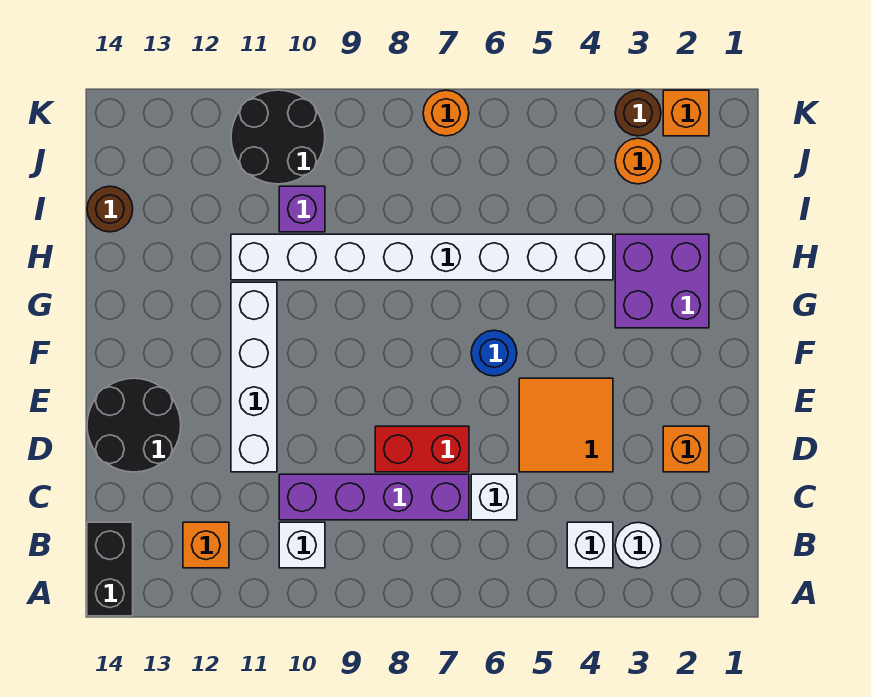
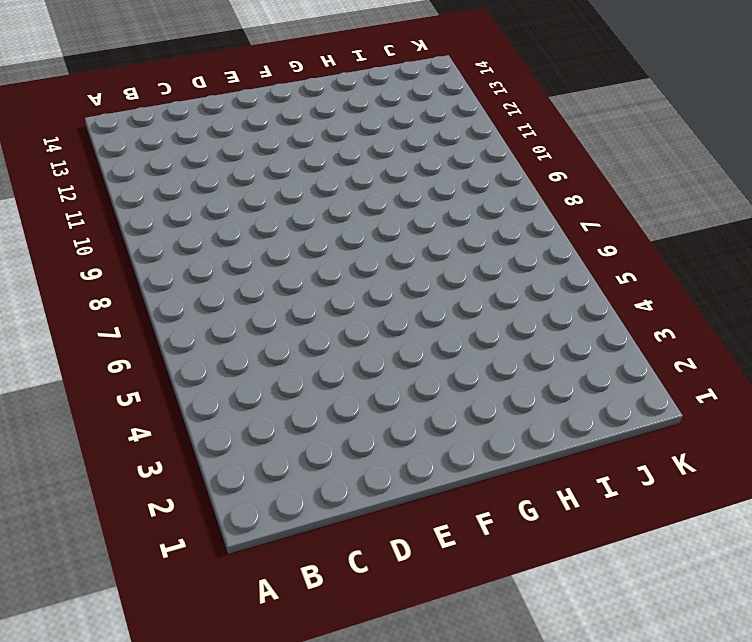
none -> black brick A14:B14 level 1
none -> white round brick B3 level 1
none -> white brick B4 level 1

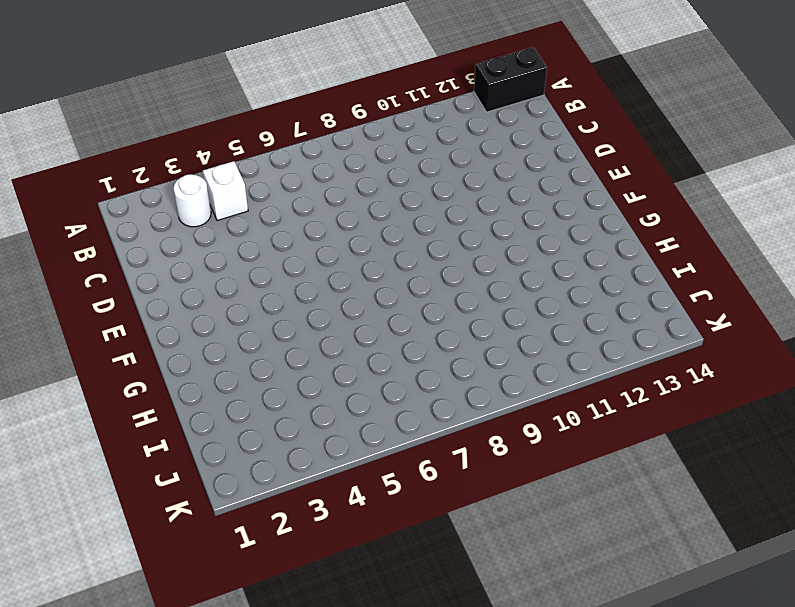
black brick A13:A14 level 1 -> black brick A14:B14 level 1
none -> white brick B10 level 1
none -> orange brick B12 level 1
none -> white brick C6 level 1

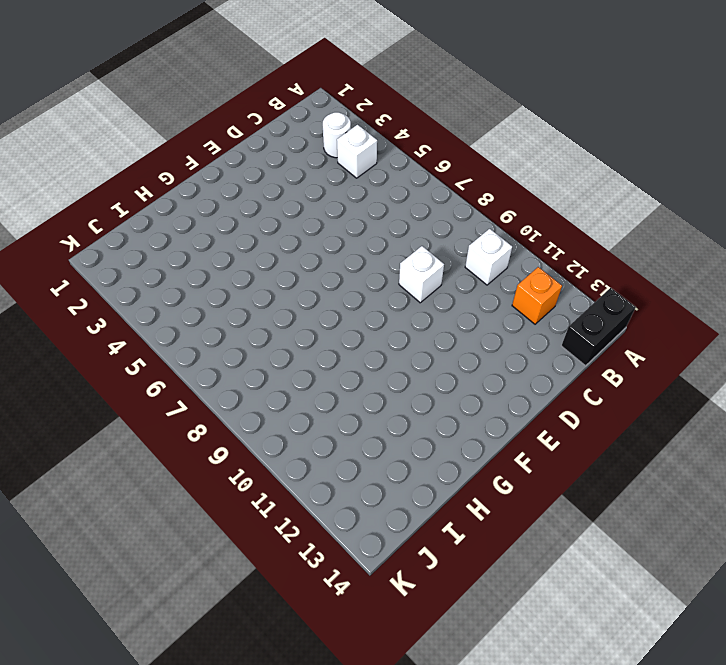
white brick D9 level 1 -> white brick C6 level 1
none -> purple brick C7:C10 level 1
none -> orange brick D2 level 1
none -> orange tile D4:E5 level 1

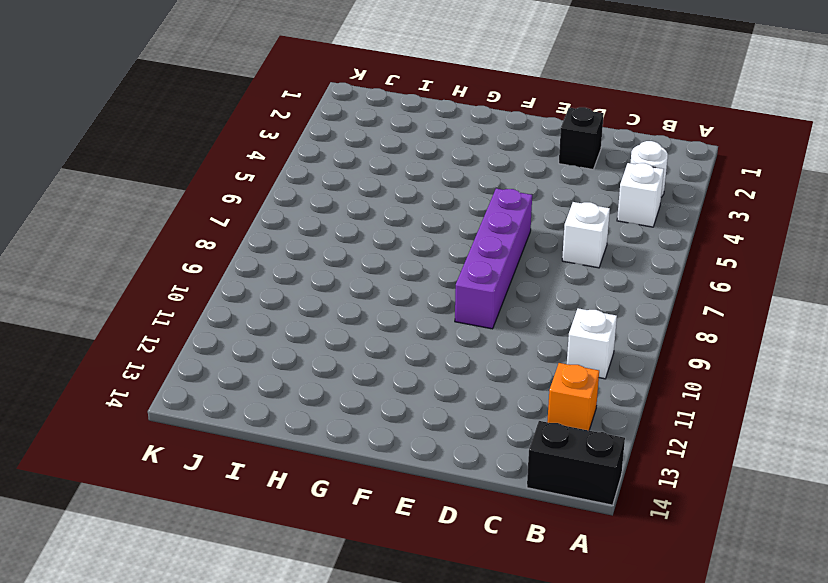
black brick D2 level 1 -> orange brick D2 level 1
purple brick E6:E9 level 1 -> purple brick C7:C10 level 1
none -> orange tile D4:E5 level 1
none -> red brick D7:D8 level 1
none -> white brick D11:G11 level 1

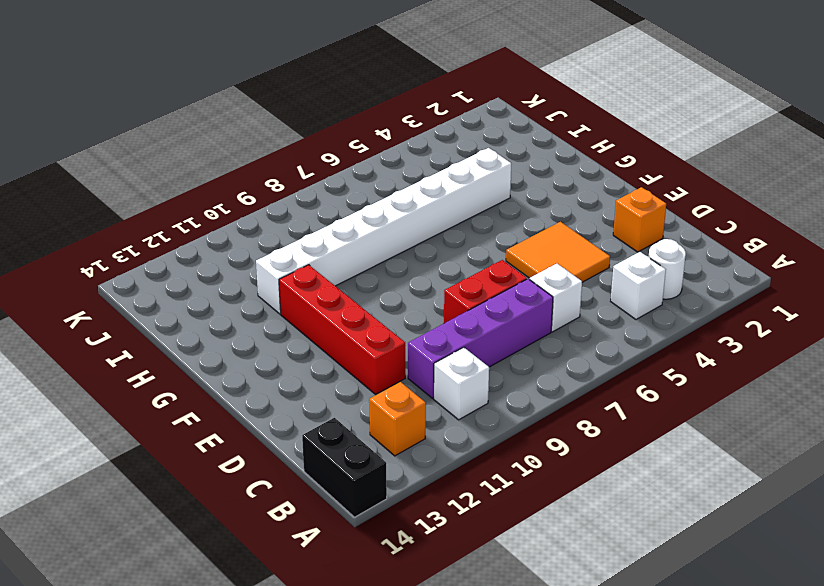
red brick D11:G11 level 1 -> white brick D11:G11 level 1
none -> black round brick D13:E14 level 1
none -> blue round brick F6 level 1
none -> purple brick G2:H3 level 1

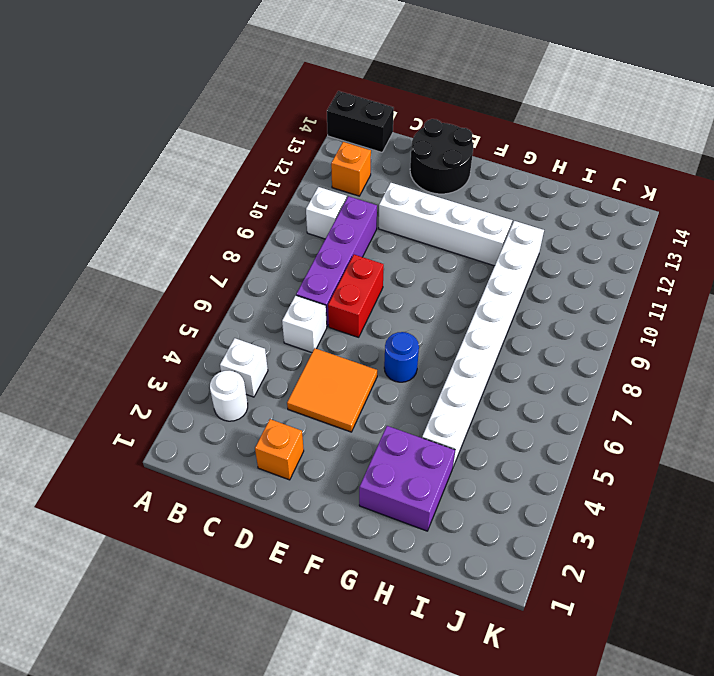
none -> purple brick I10 level 1
none -> brown round brick I14 level 1
none -> orange round brick J3 level 1

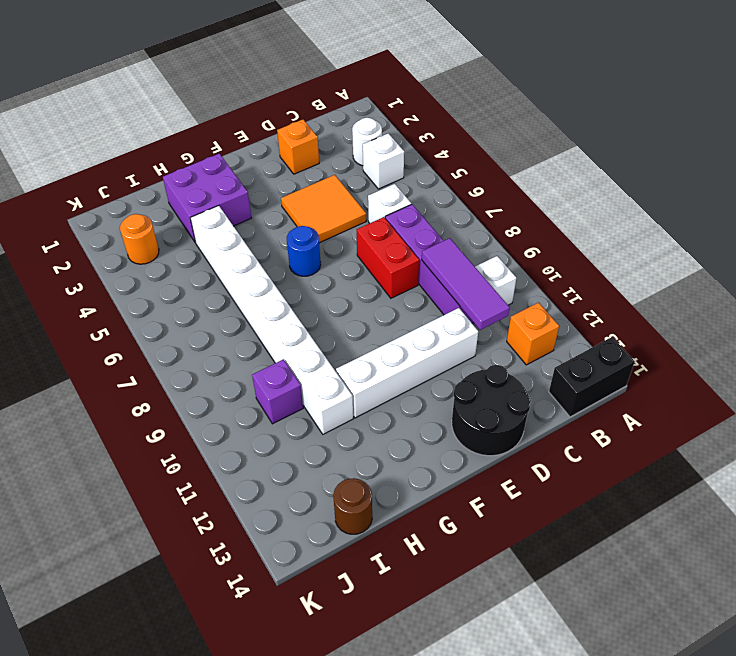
purple tile C9:C11 level 2 -> none
none -> black round brick J10:K11 level 1
none -> orange brick K2 level 1
none -> brown round brick K3 level 1

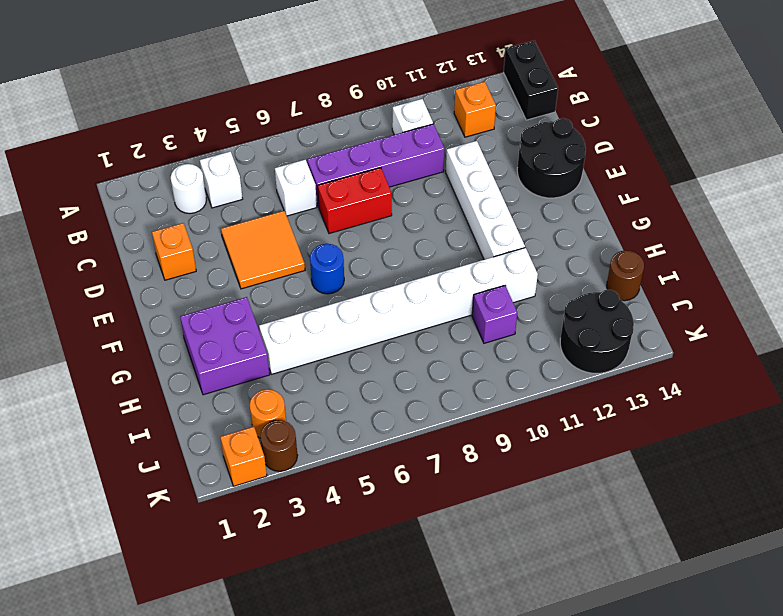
black round brick J12:K13 level 1 -> black round brick J10:K11 level 1
none -> orange round brick K7 level 1

